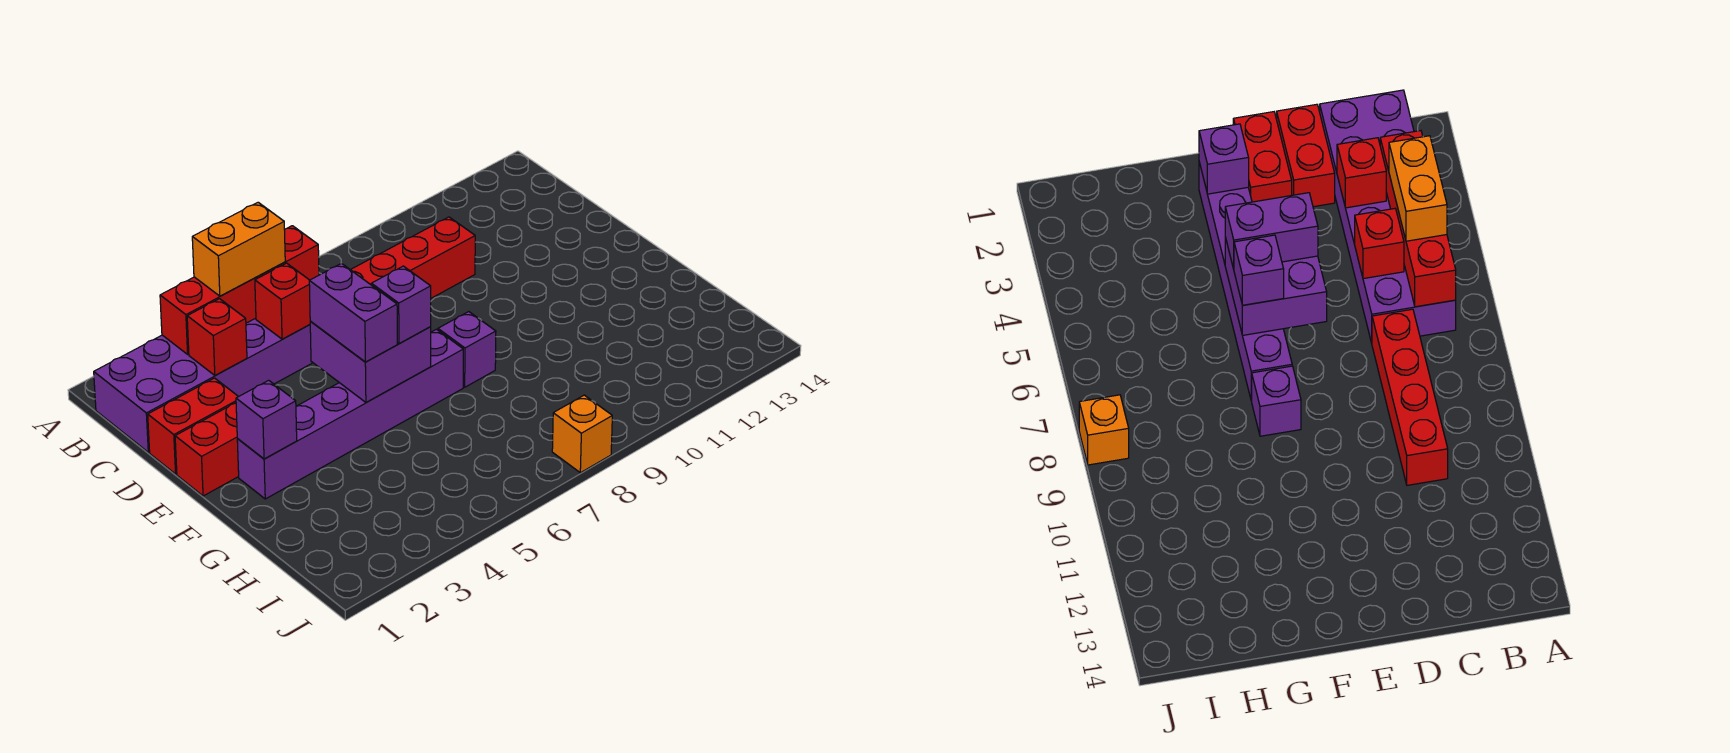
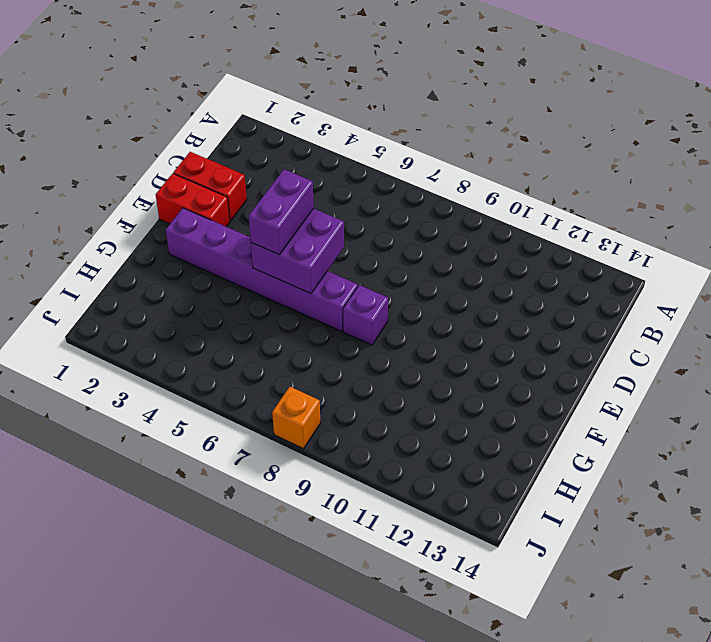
none -> purple brick B1:C6 level 1
none -> red brick C7:C10 level 1
none -> red brick B3:B6 level 2

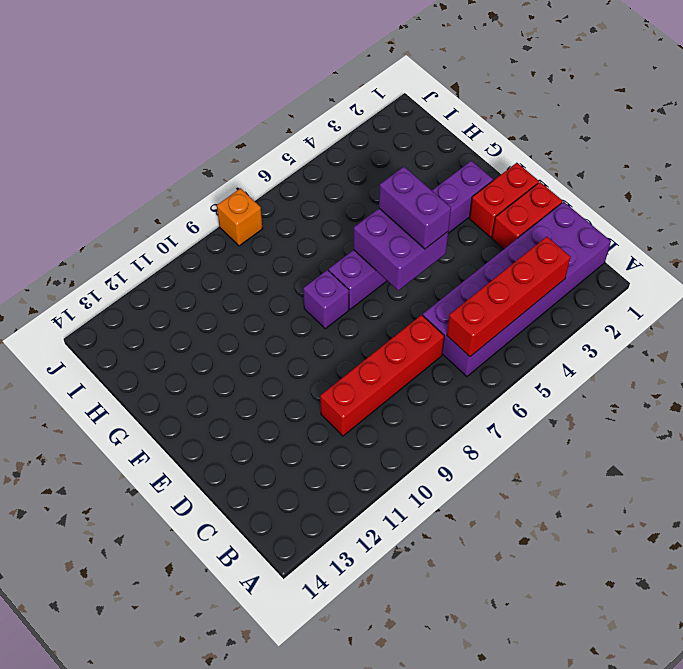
none -> red brick C3 level 2
none -> red brick C5 level 2
none -> purple brick F2 level 2

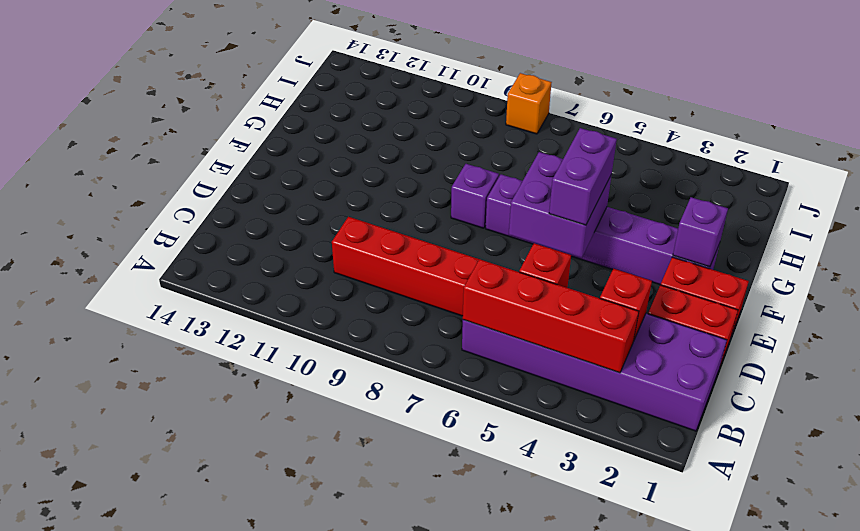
none -> orange brick B4:B5 level 3
none -> purple brick F6 level 3

